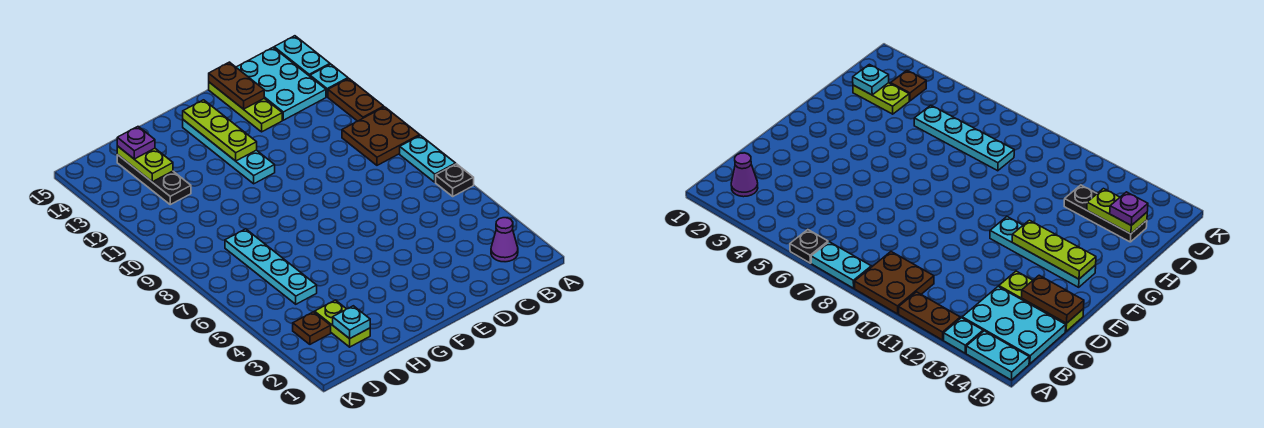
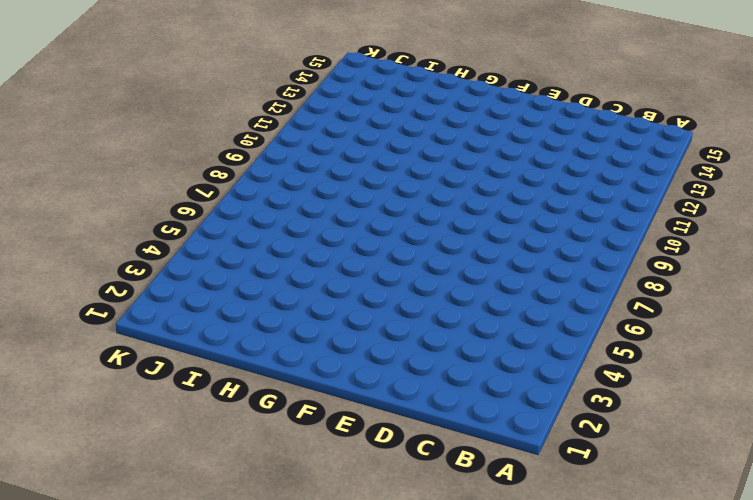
none -> black plate A6 level 1
none -> cyan plate A7:A8 level 1
none -> brown plate A9:B10 level 1

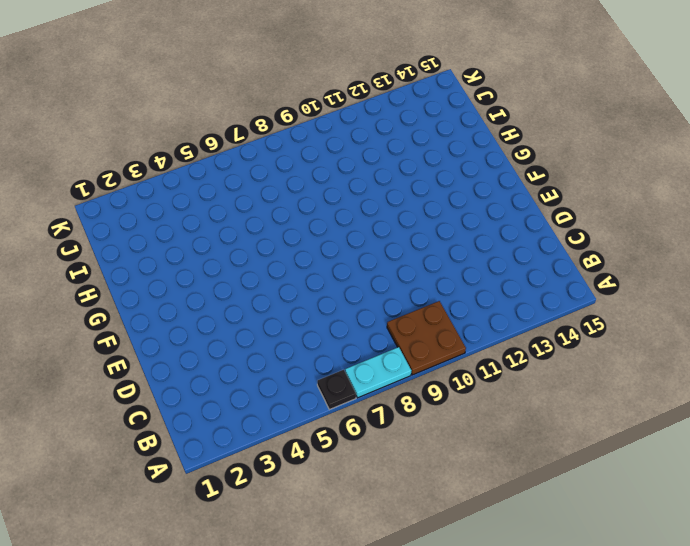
none -> brown plate A11:A12 level 1
none -> cyan plate A13 level 1
none -> cyan plate A14:A15 level 1

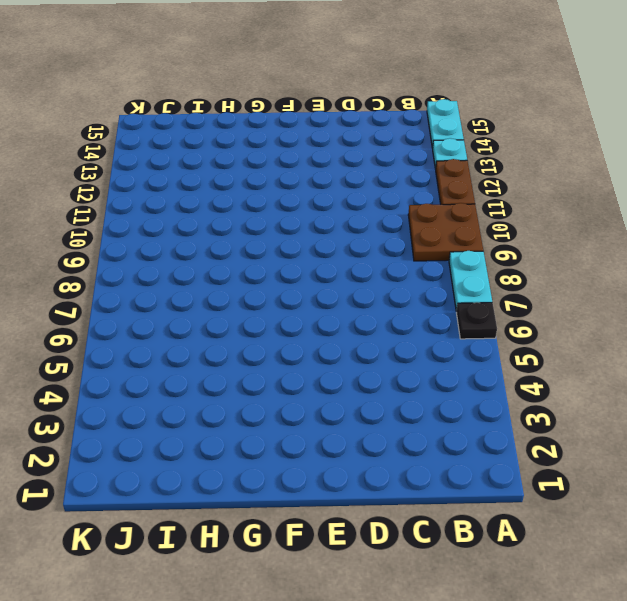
none -> purple cone B2 level 1
none -> cyan plate B13:C15 level 1
none -> lime plate D13:D15 level 1

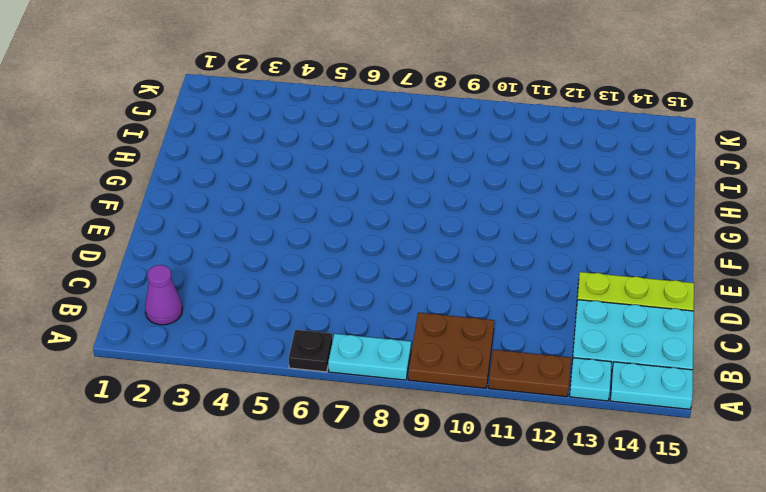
none -> cyan plate F11:F14 level 1
none -> lime plate I2:I3 level 1
none -> cyan plate I5:I8 level 1

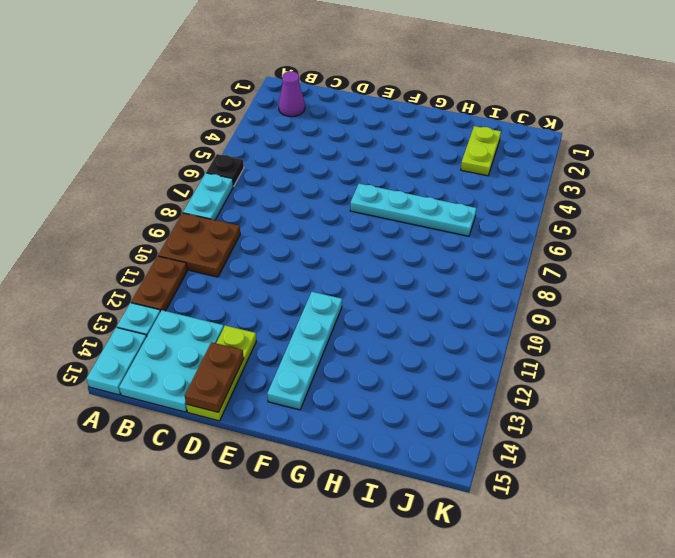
cyan plate F6:I6 level 1 -> cyan plate I5:I8 level 1
none -> black plate I12:I14 level 1
none -> brown plate J3 level 1
none -> lime plate F12:F14 level 2

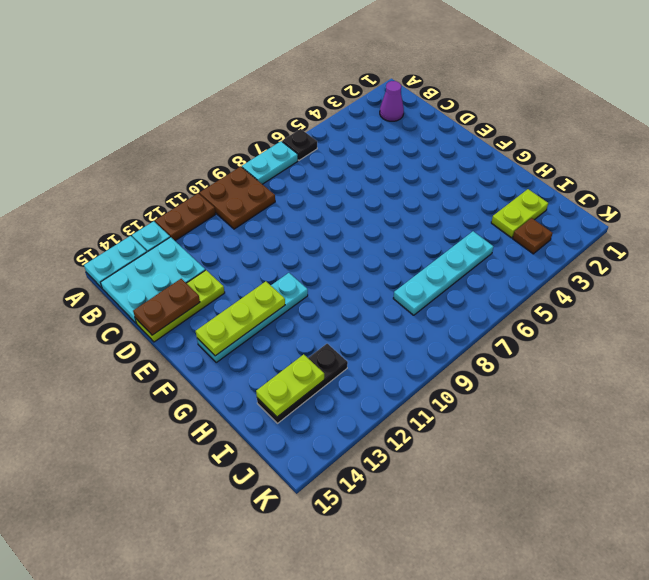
none -> cyan plate I2 level 2
none -> purple plate I14 level 3

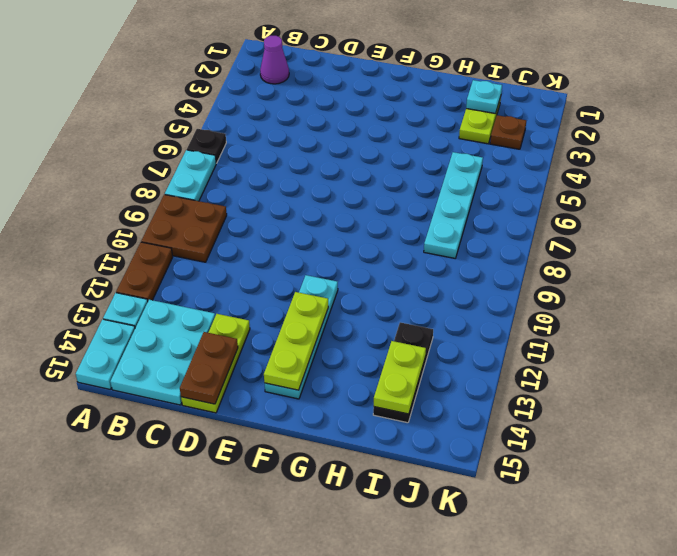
none -> purple plate I14 level 3

